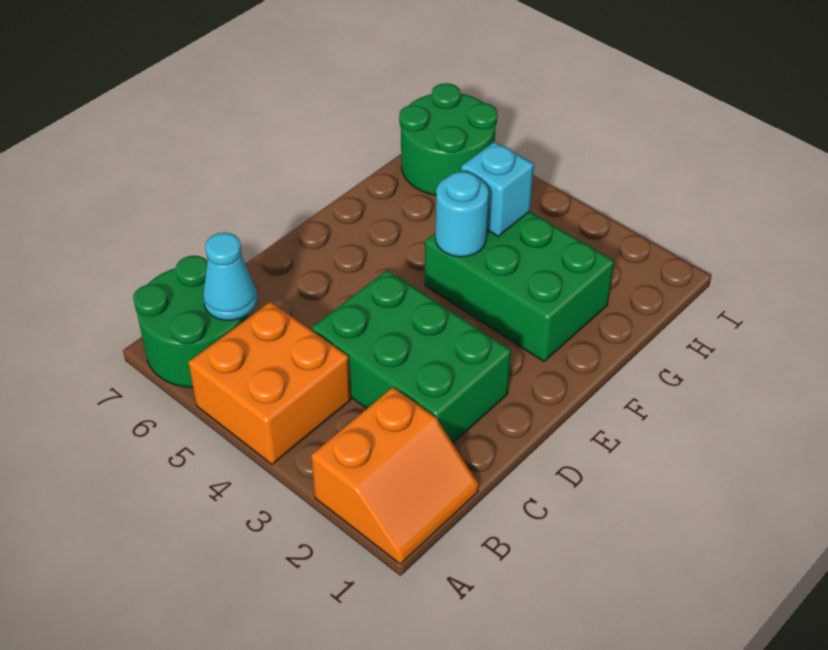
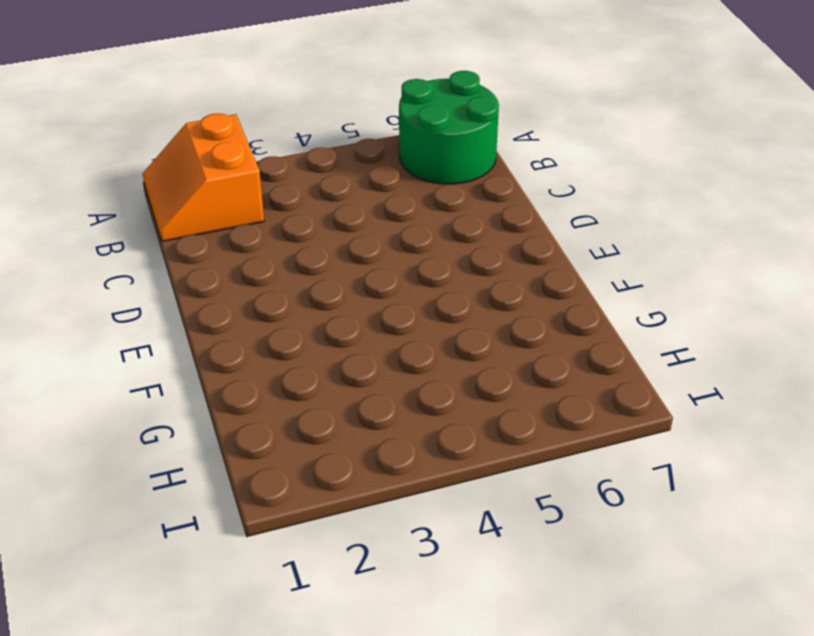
none -> orange brick A4:B5 level 1
none -> green brick C2:D4 level 1

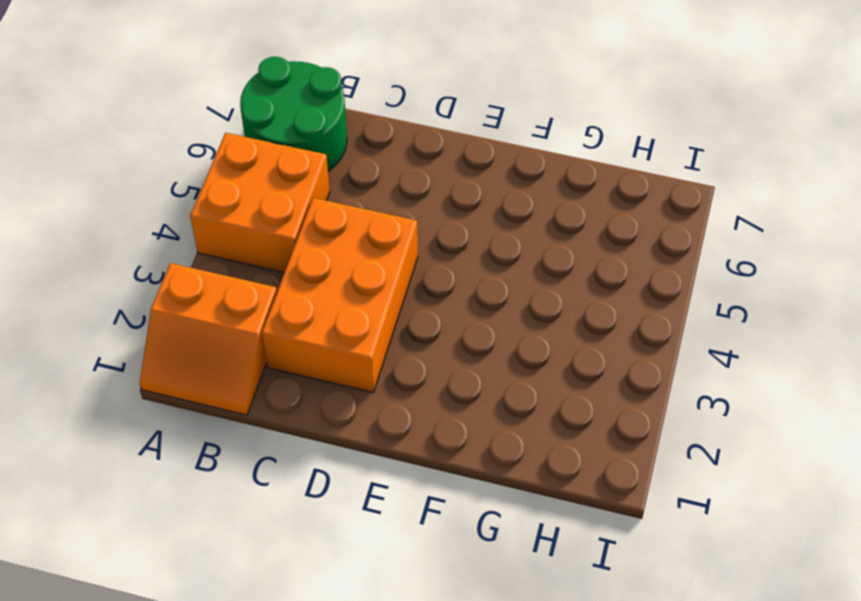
orange brick C2:D4 level 1 -> green brick C2:D4 level 1
none -> green brick F2:G4 level 1
none -> green round brick H6:I7 level 1

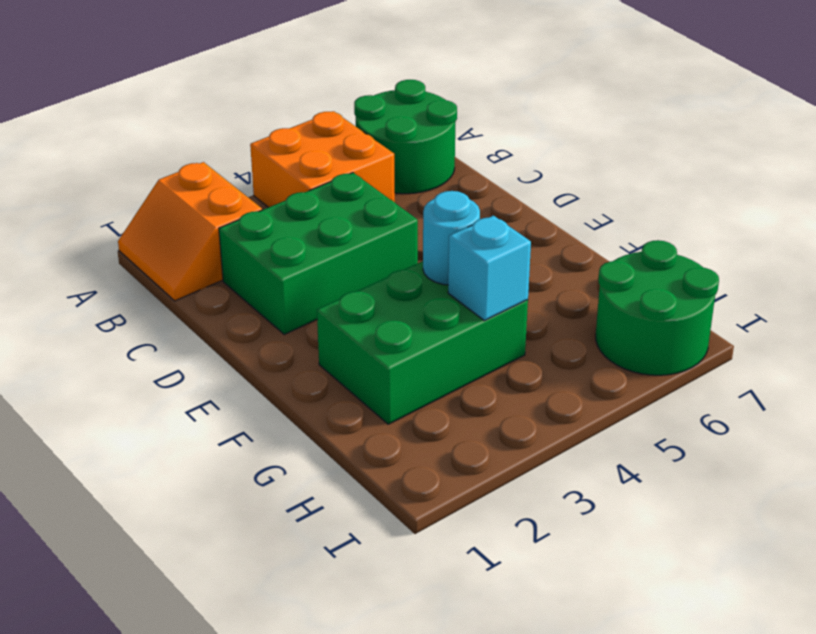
none -> cyan cone B6 level 2

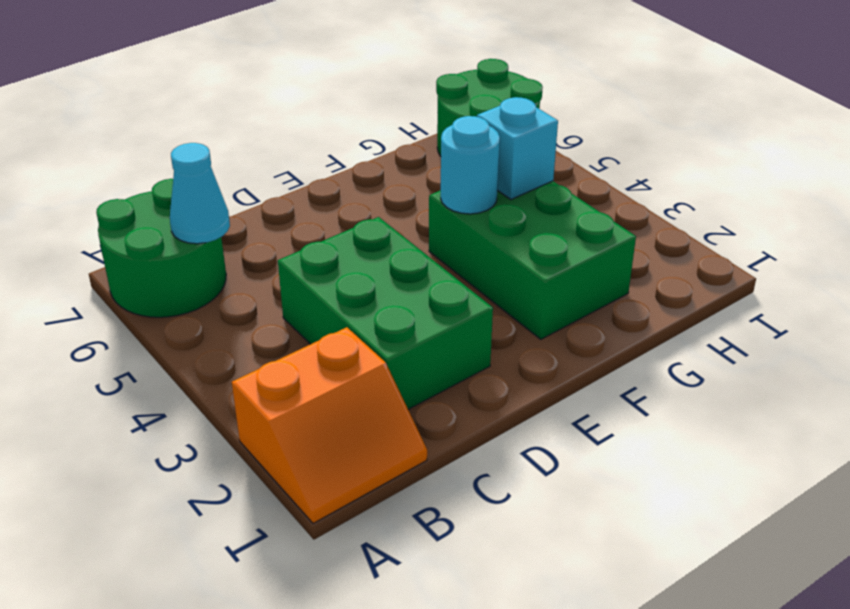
none -> orange brick A4:B5 level 1

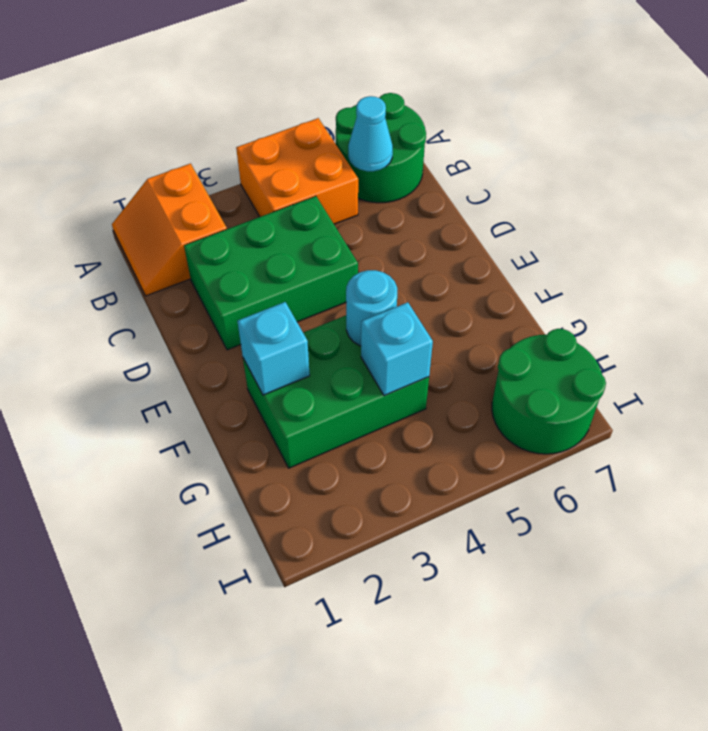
cyan brick F2 level 2 -> none

